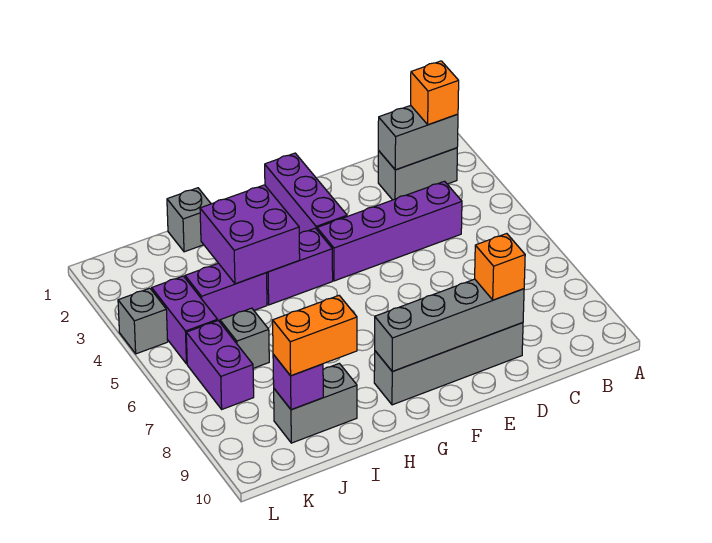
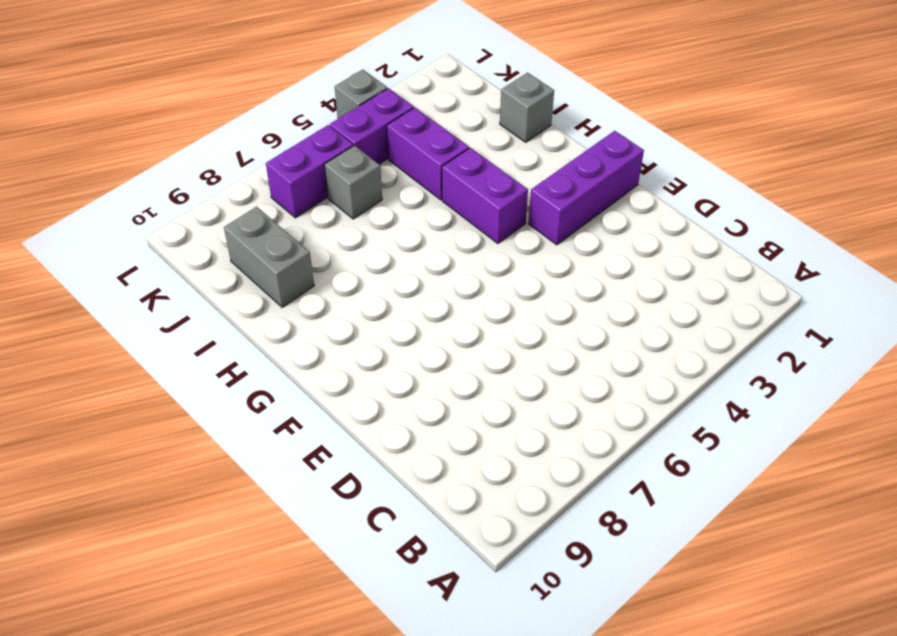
none -> grey brick B2:C2 level 1
none -> purple brick C4:F4 level 1
none -> grey brick D9:G9 level 1

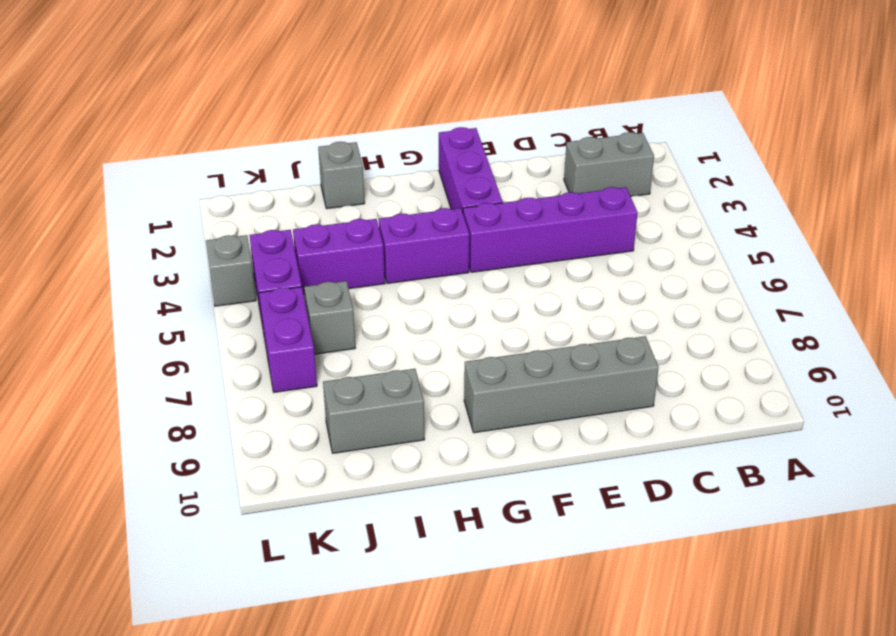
none -> grey brick B2:C2 level 2
none -> grey brick D9:G9 level 2
none -> purple brick H3:I4 level 2

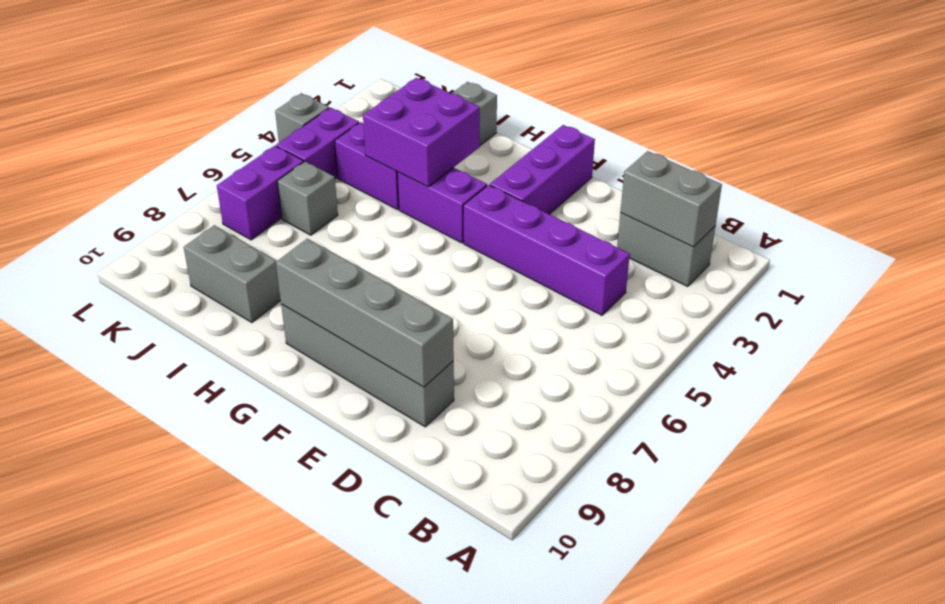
none -> purple brick J9 level 2
none -> orange brick B2 level 3
none -> orange brick D9 level 3

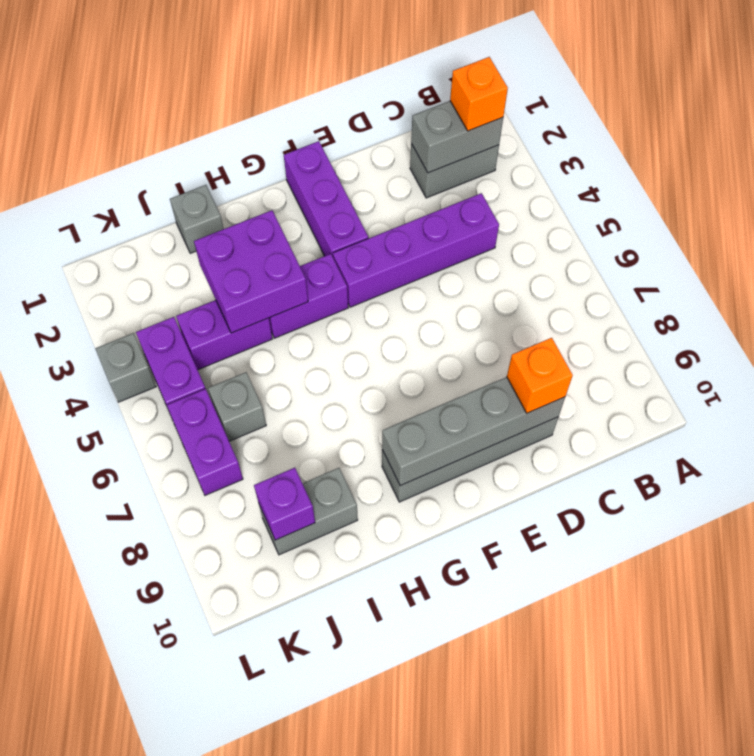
none -> orange brick I9:J9 level 3

